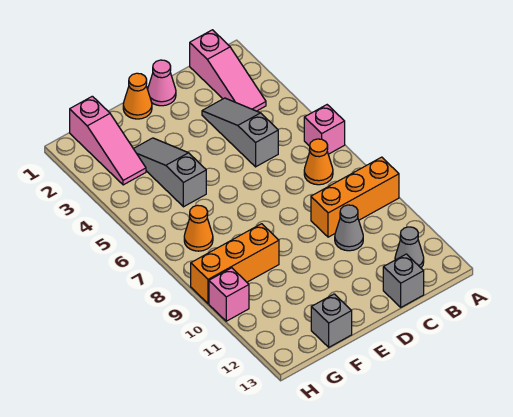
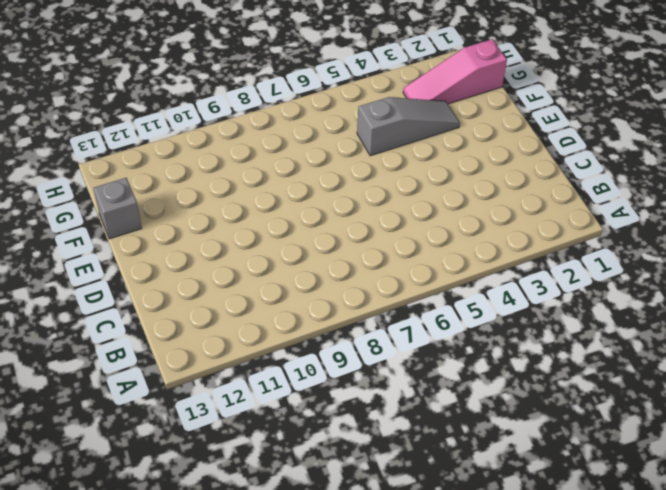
none -> pink brick A6 level 1
none -> orange brick A9:C9 level 1
none -> pink slope B1:B3 level 1 top 1

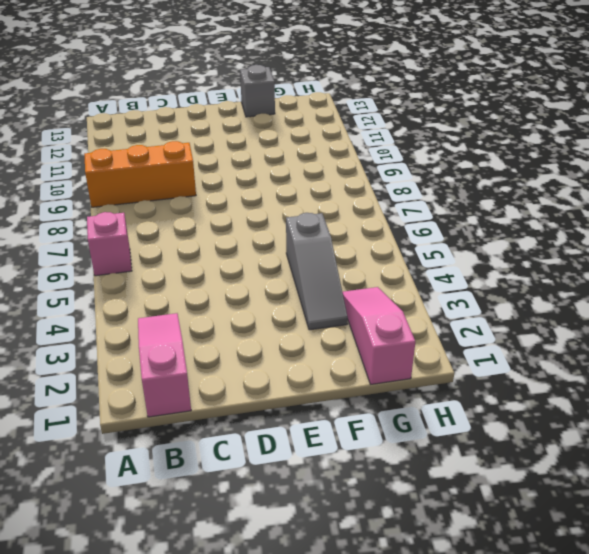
none -> orange cone B7 level 1
none -> grey cone B12 level 1
none -> grey slope C3:C5 level 1 top 5

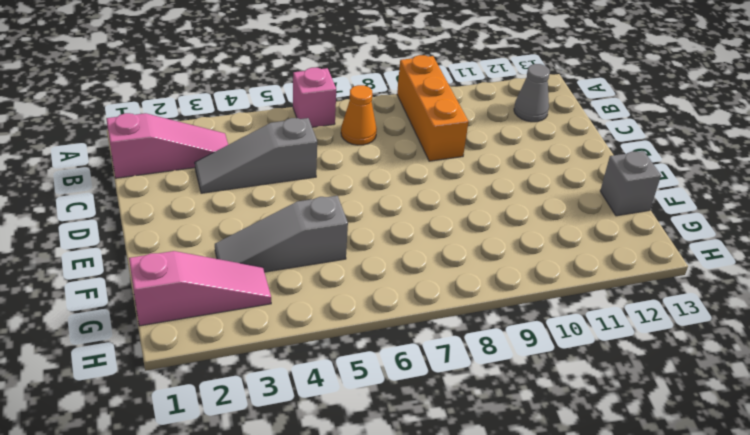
none -> grey cone C10 level 1
none -> grey brick C13 level 1
none -> pink cone D1 level 1

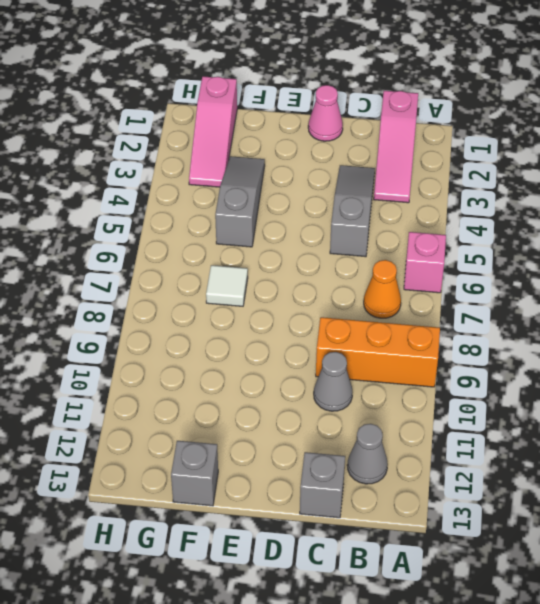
white tile F7 level 1 -> none
none -> orange cone E1 level 1
none -> orange brick F9:H9 level 1
none -> orange cone G7 level 1

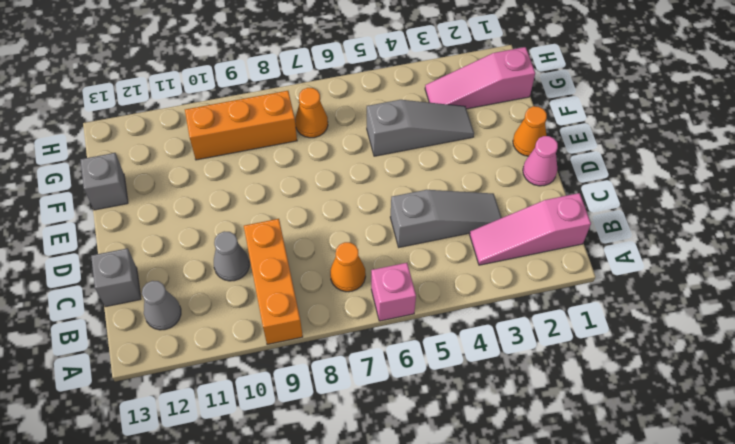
orange brick G8:G10 level 1 -> orange brick F9:H9 level 1
none -> pink brick H10 level 1

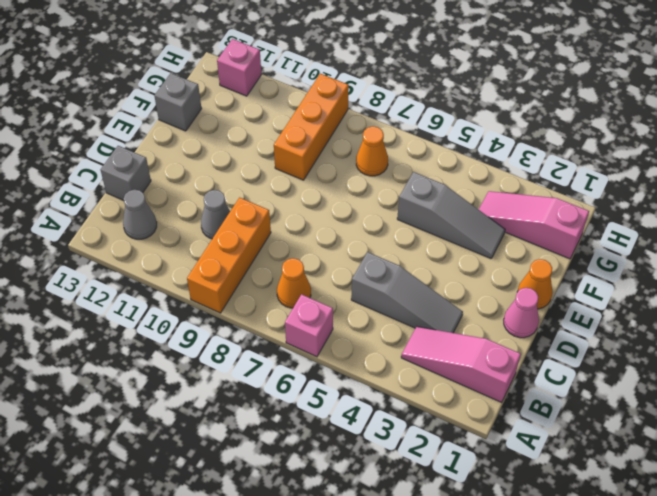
pink brick H12 level 1 -> pink brick H10 level 1

